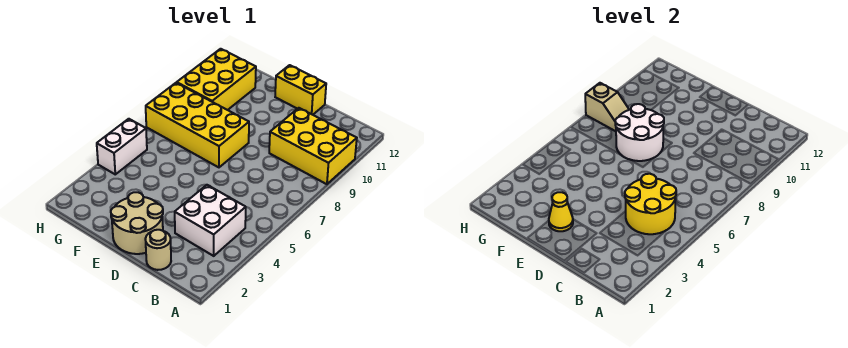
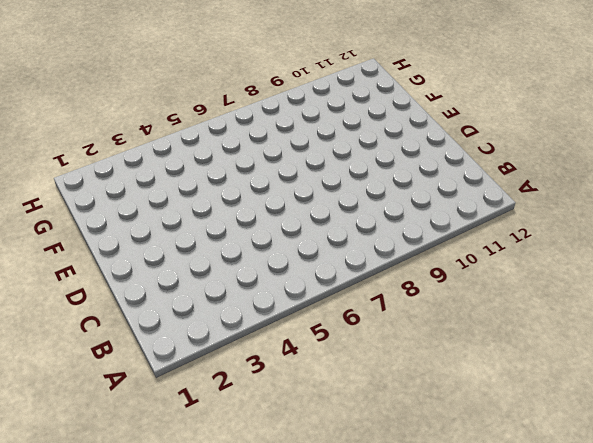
none -> yellow brick A9:C10 level 1
none -> white brick B3:C4 level 1
none -> tan round brick C1 level 1

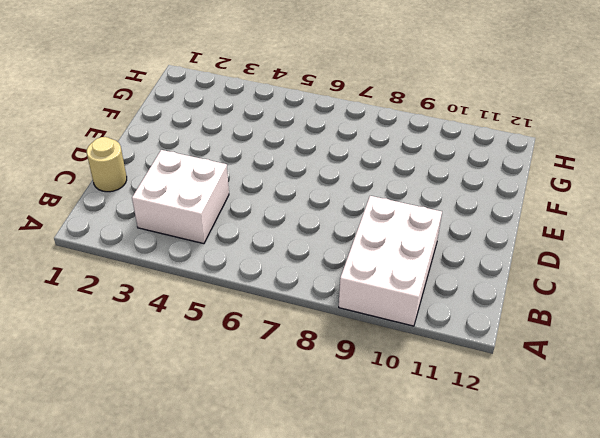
white brick A9:C10 level 1 -> yellow brick A9:C10 level 1
none -> tan round brick D1:E2 level 1
none -> yellow brick D12:E12 level 1
none -> yellow brick E7:H8 level 1

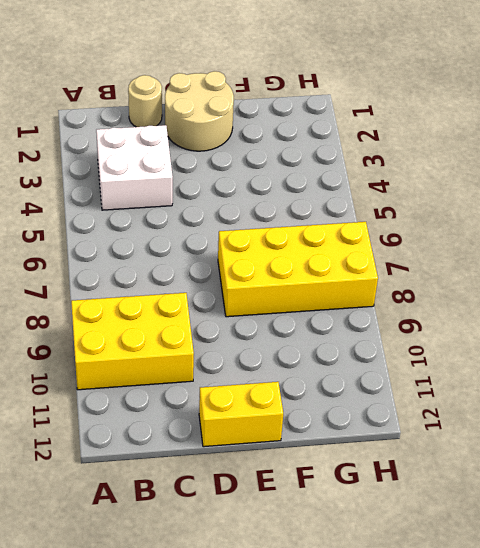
none -> yellow brick G9:H11 level 1
none -> white brick H4:H5 level 1
none -> yellow round brick B4:C5 level 2

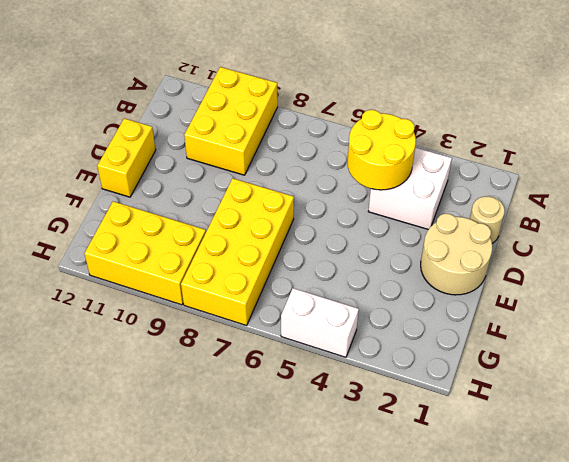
none -> yellow cone E2 level 2
none -> white round brick E7:F8 level 2
none -> tan slope G8:H8 level 2 top H

